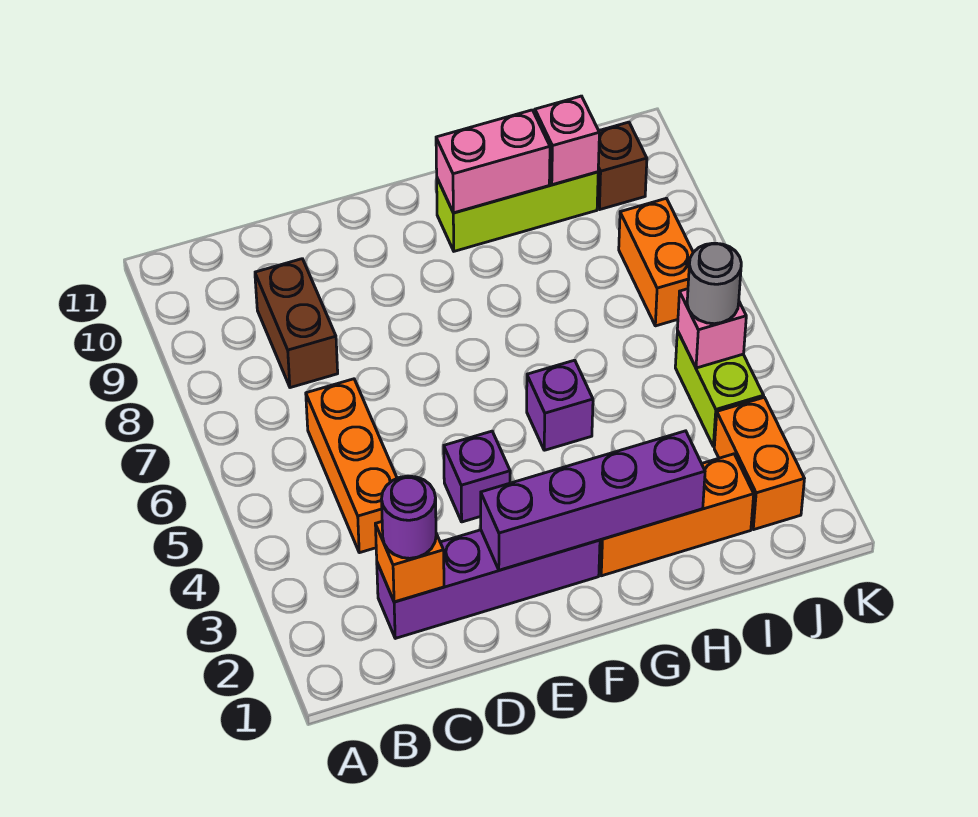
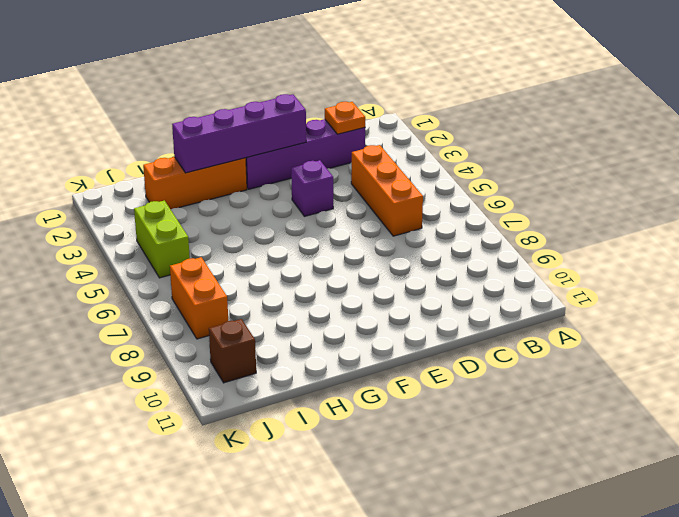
orange plate C2 level 2 -> orange brick C2 level 2
none -> brown brick C8:C9 level 1
none -> purple brick G5 level 1
none -> lime brick G10:I10 level 1

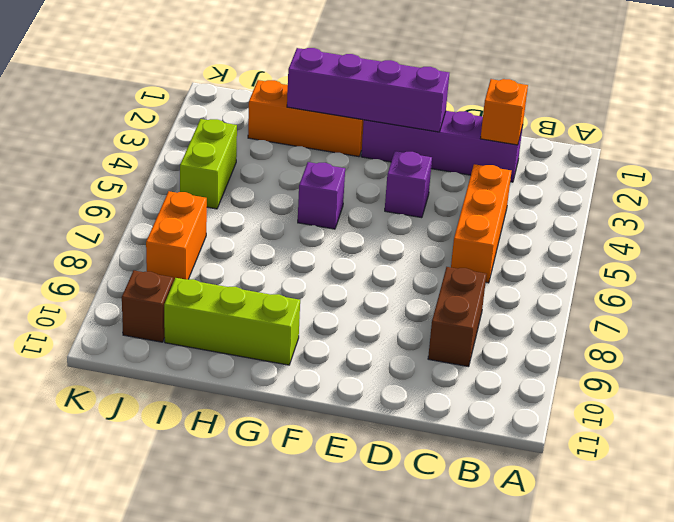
none -> orange brick J2:J3 level 1
none -> pink brick G10:H10 level 2
none -> pink brick I10 level 2

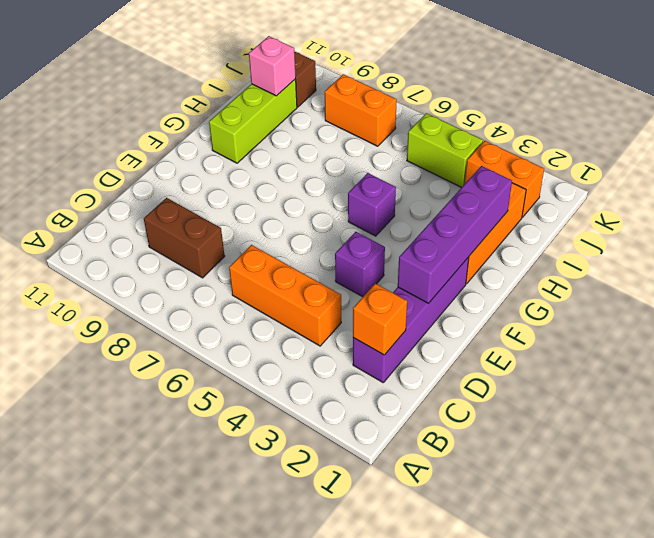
none -> pink brick G10:H10 level 2
none -> pink brick J5 level 2
none -> purple round brick C2 level 3

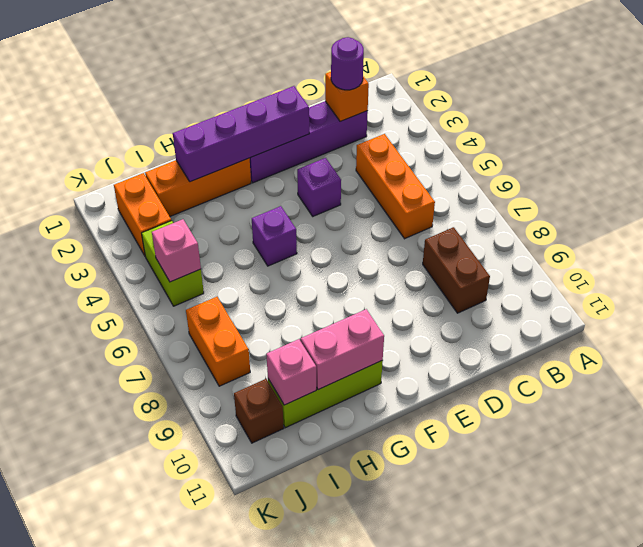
none -> grey round brick J5 level 3

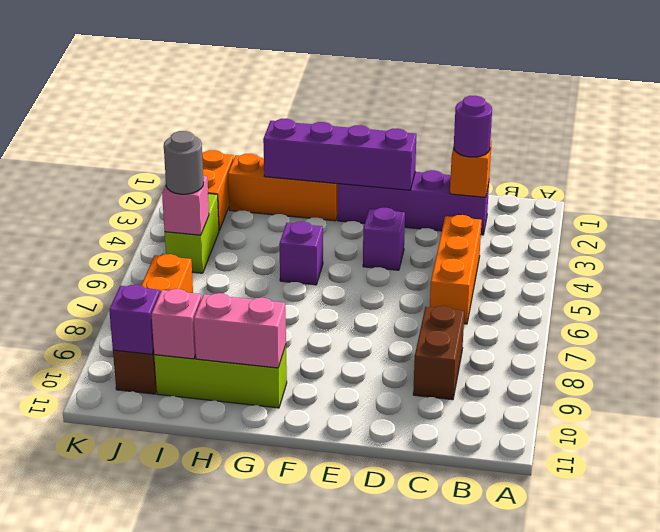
purple brick J10 level 2 -> none

